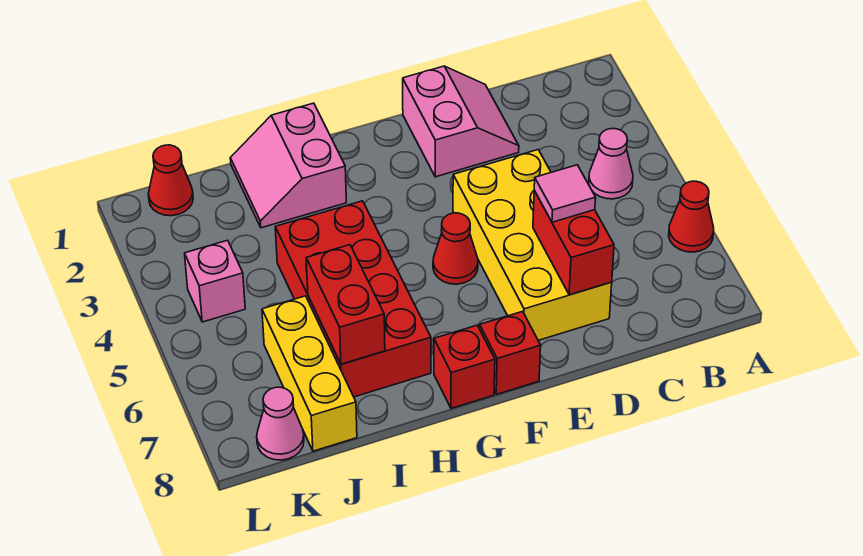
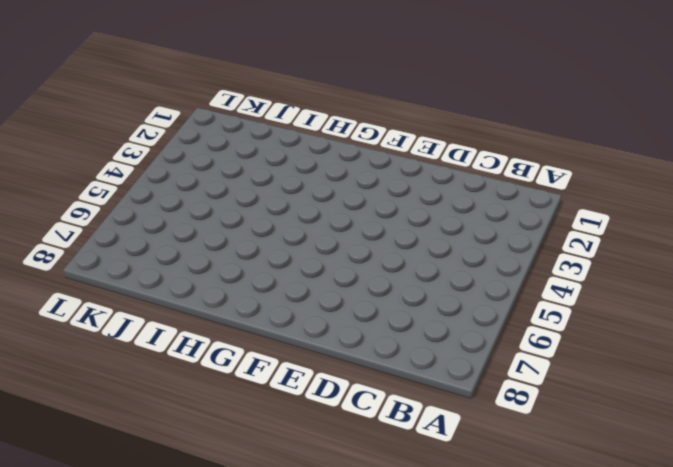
none -> red cone A6 level 1
none -> pink cone B4 level 1
none -> pink slope D1:E2 level 1 top E

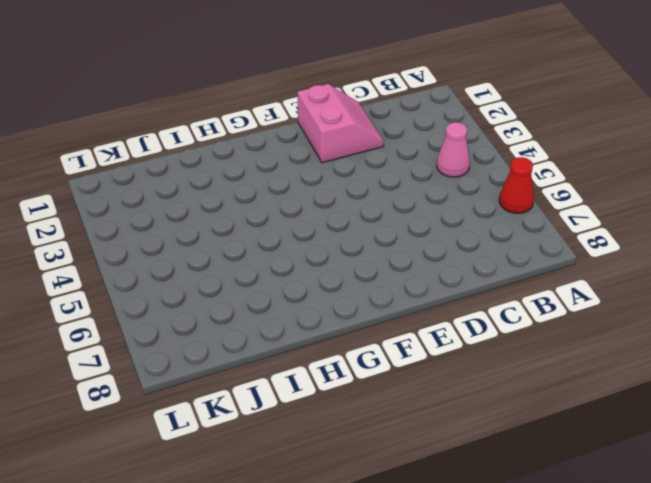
none -> yellow brick D4:E7 level 1
none -> red cone F5 level 1
none -> red brick F8 level 1

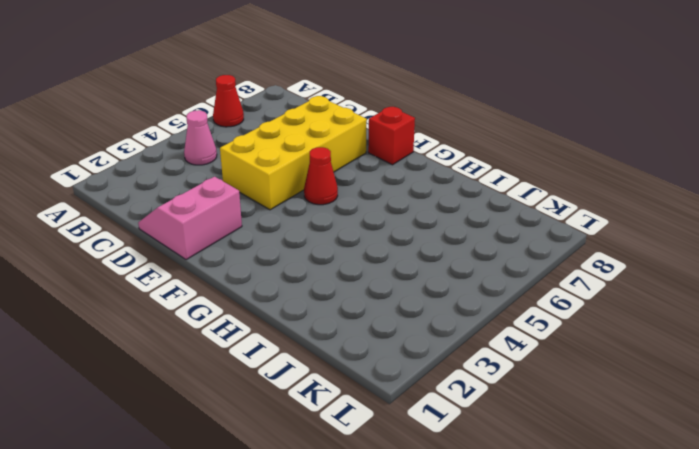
none -> red brick G8 level 1
none -> pink slope H1:I2 level 1 top H
none -> red brick H4:I7 level 1

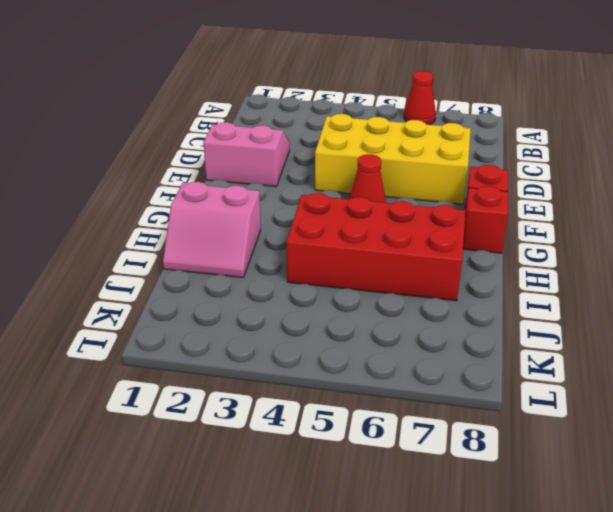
none -> pink cone B4 level 1
none -> yellow brick J6:J8 level 1
none -> red cone K1 level 1

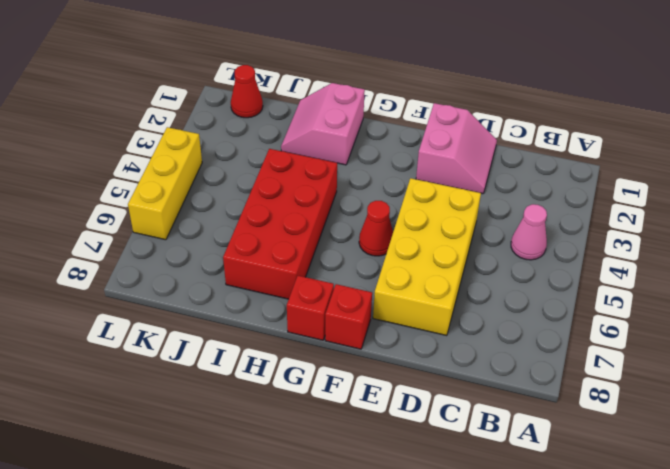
yellow brick L4:L6 level 1 -> yellow brick J6:J8 level 1
none -> red cone A6 level 1
none -> pink brick K4 level 1
none -> pink cone K8 level 1

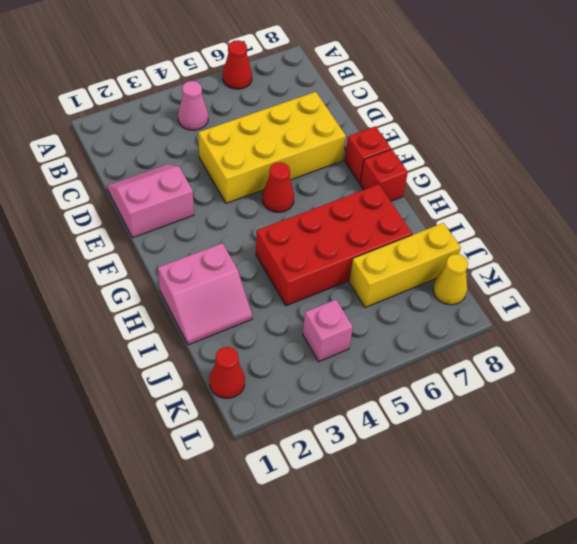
yellow cone K8 level 1 -> pink cone K8 level 1
none -> red brick D6:D7 level 2
none -> red brick I6:I7 level 2
none -> pink tile D6 level 3

